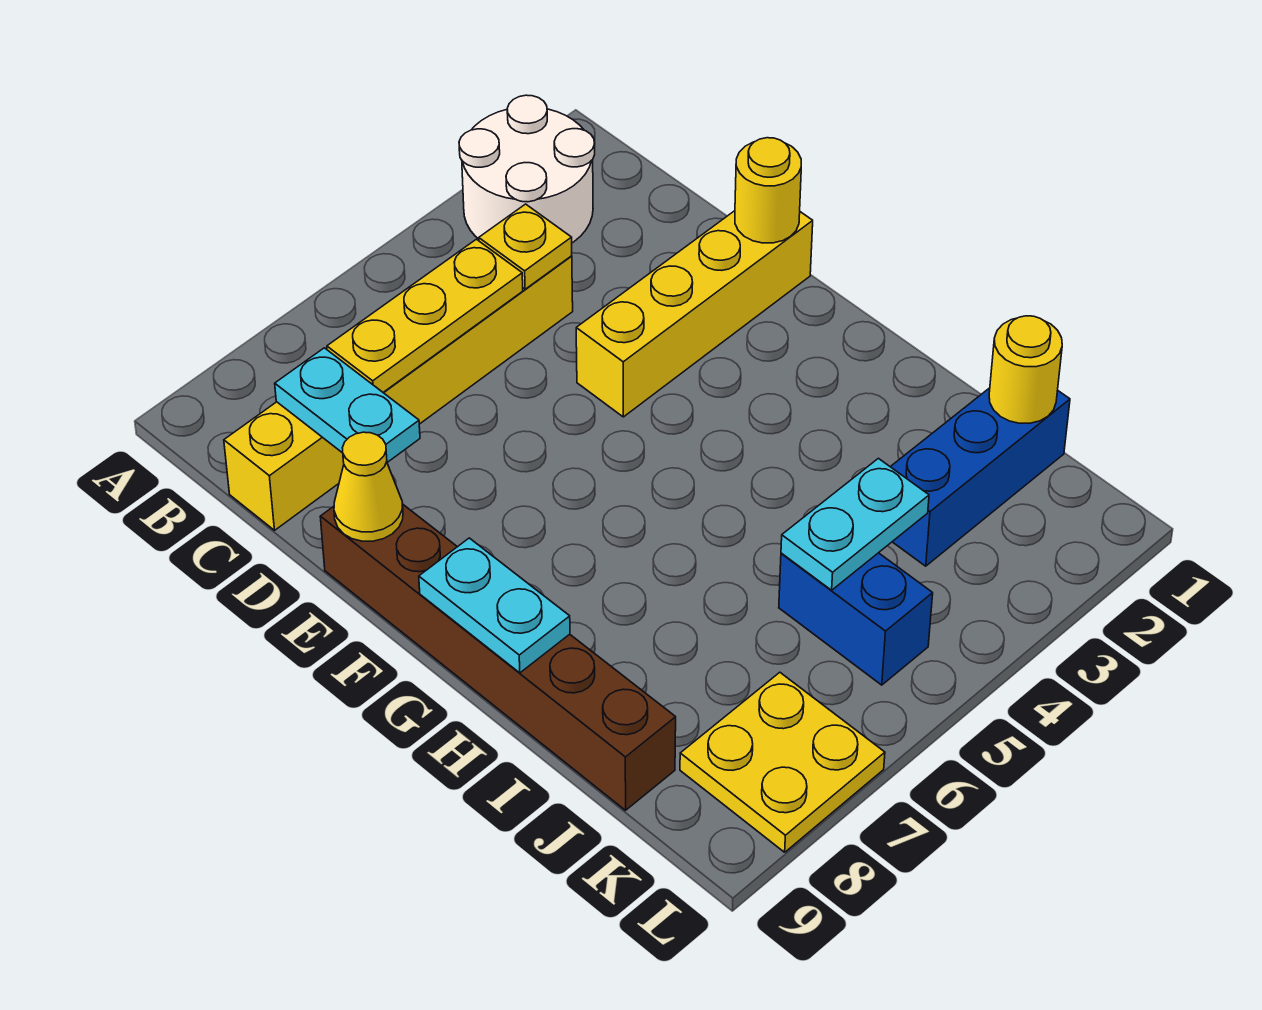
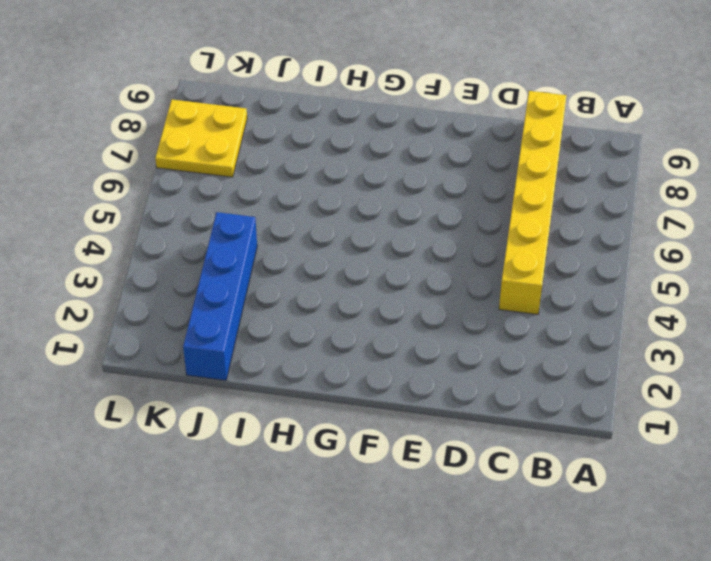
blue brick J1:J4 level 1 -> blue brick J1:J3 level 1
none -> white round brick A2:B3 level 1
none -> yellow brick E1:E4 level 1
none -> brown brick E9:J9 level 1

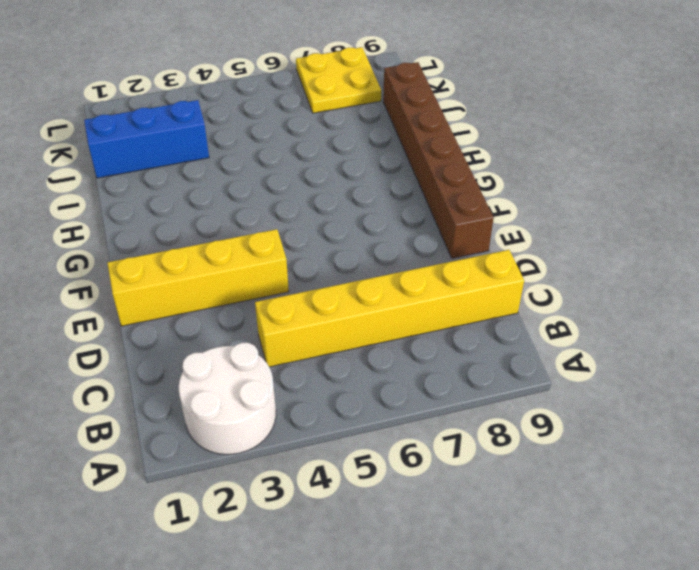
none -> blue brick J5:K5 level 1
none -> yellow plate C4 level 2
none -> yellow plate C5:C7 level 2

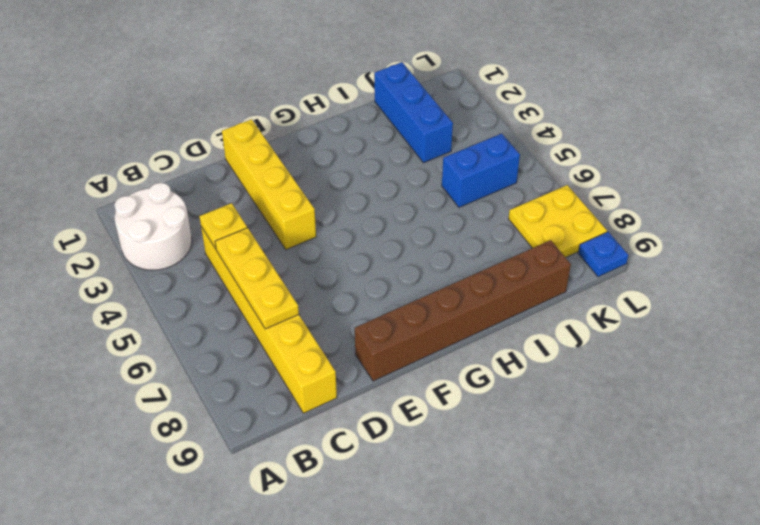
blue plate L9 level 1 -> none
none -> cyan plate C8:D8 level 2
none -> yellow round brick E1 level 2
none -> yellow cone E9 level 2

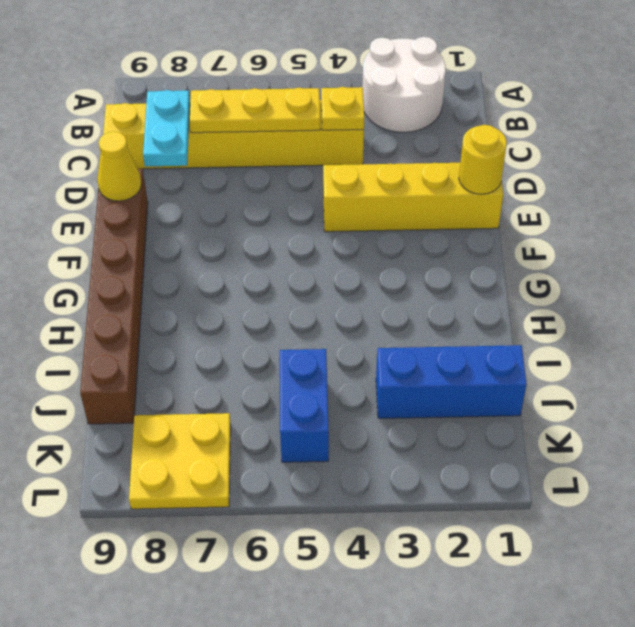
none -> cyan plate G9:H9 level 2
none -> yellow round brick J1 level 2
none -> cyan plate J4:J5 level 2

